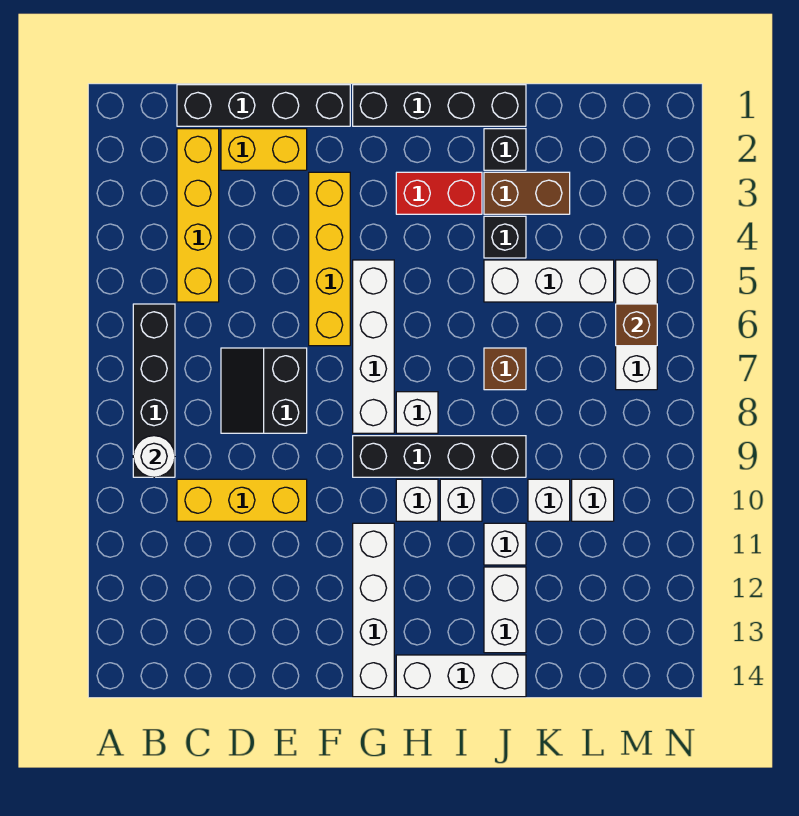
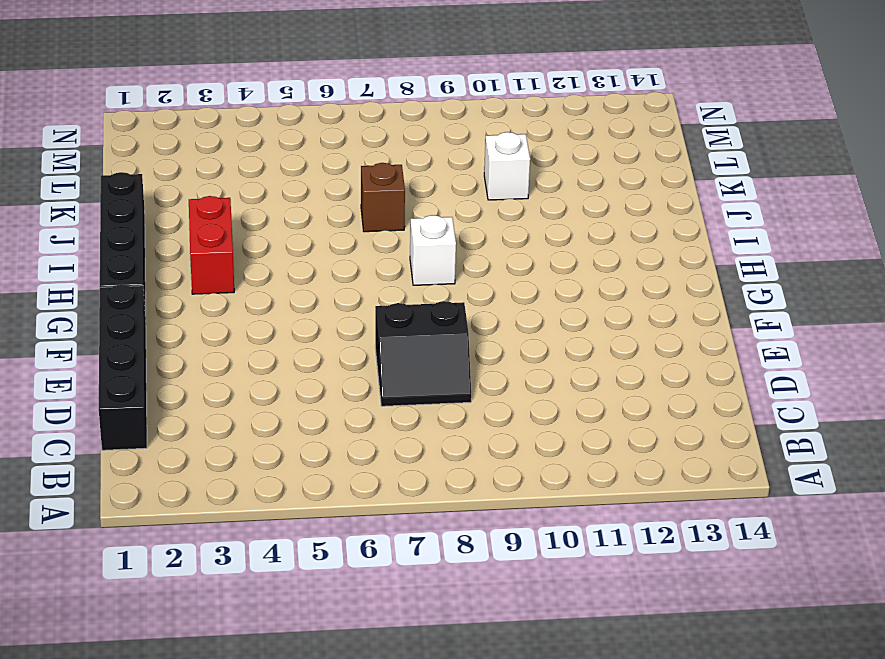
none -> black brick B6:B9 level 1
none -> yellow brick C2:C5 level 1
none -> yellow brick C10:E10 level 1

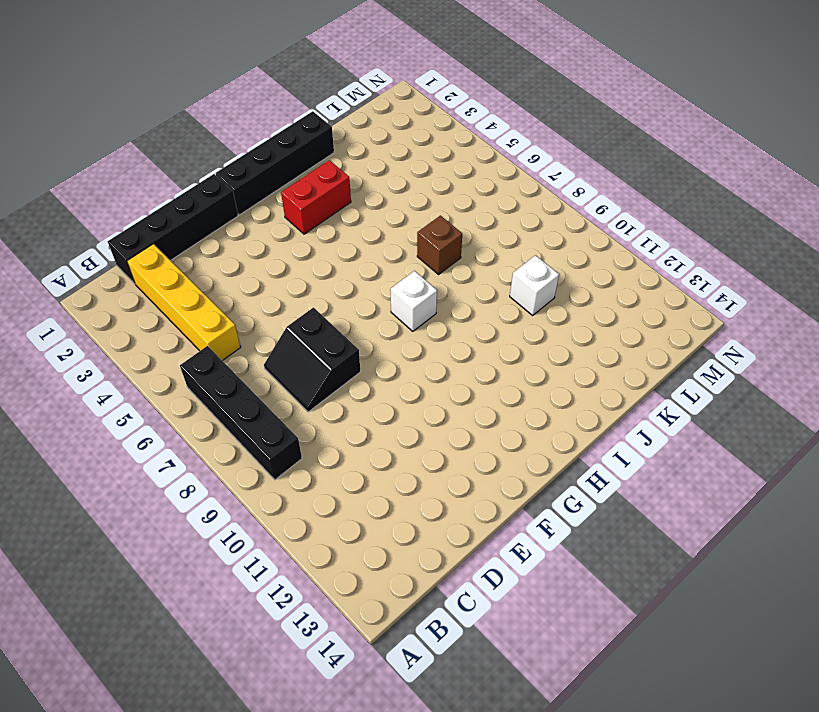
none -> yellow brick C10:E10 level 1
none -> yellow brick D2:E2 level 1
none -> yellow brick F3:F6 level 1

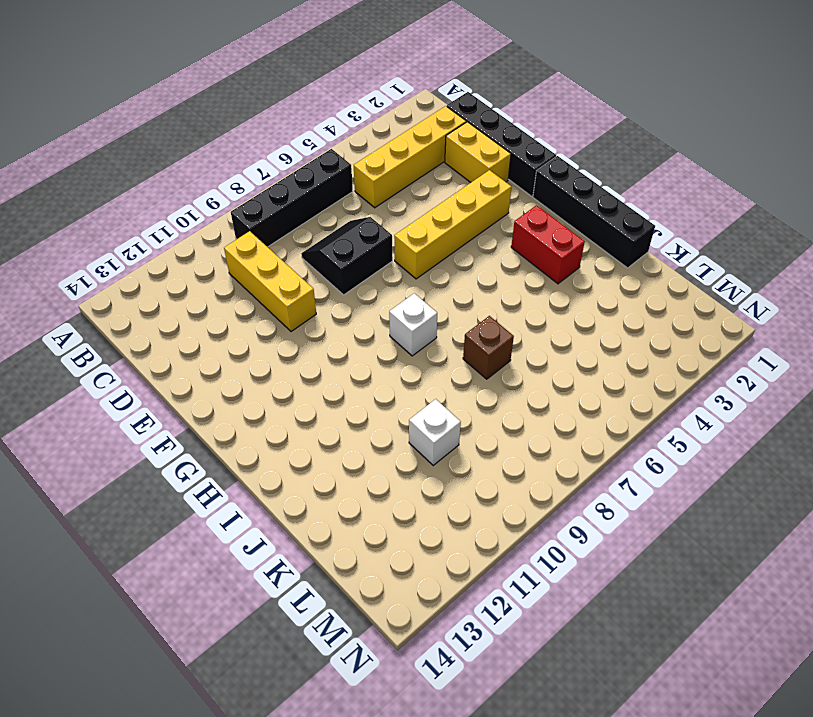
none -> white brick G5:G8 level 1
none -> black brick G9:J9 level 1
none -> white brick G11:G14 level 1

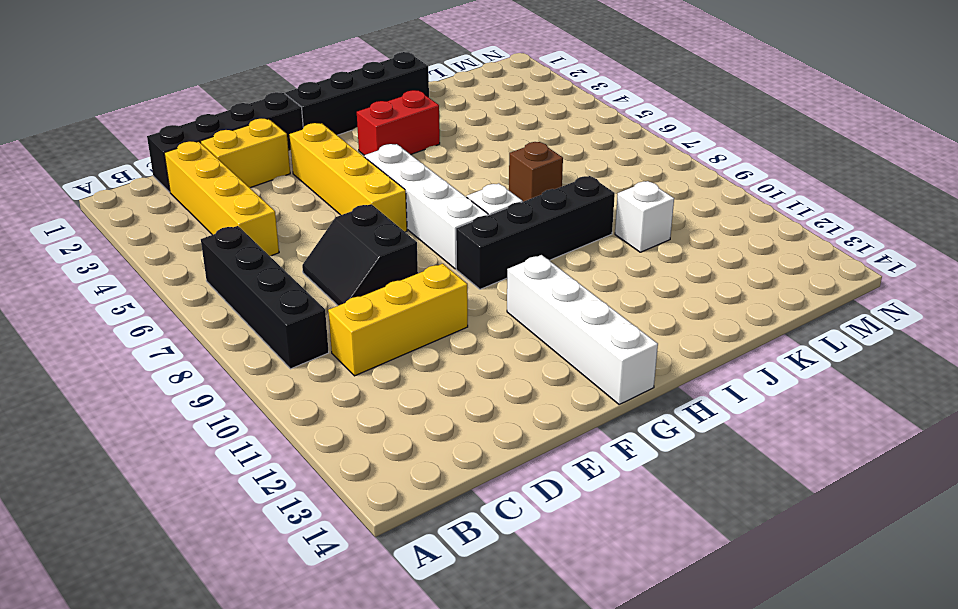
none -> white brick H10 level 1
none -> white brick H14:J14 level 1
none -> white brick I10 level 1

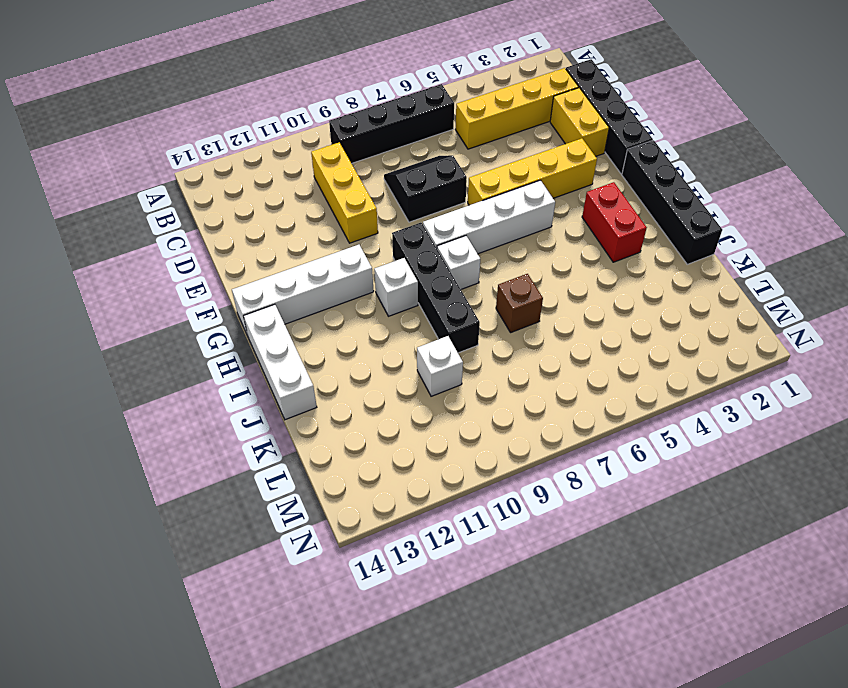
none -> white brick I10 level 1
none -> black brick J2 level 1
none -> brown brick J3:K3 level 1

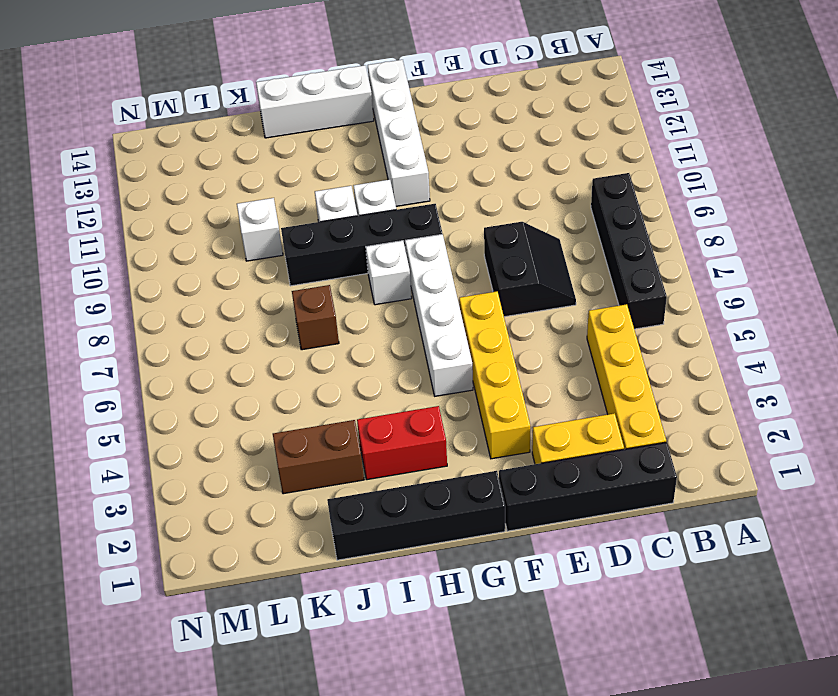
none -> yellow brick C10:E10 level 1
none -> black brick J2 level 1
none -> black brick J4 level 1

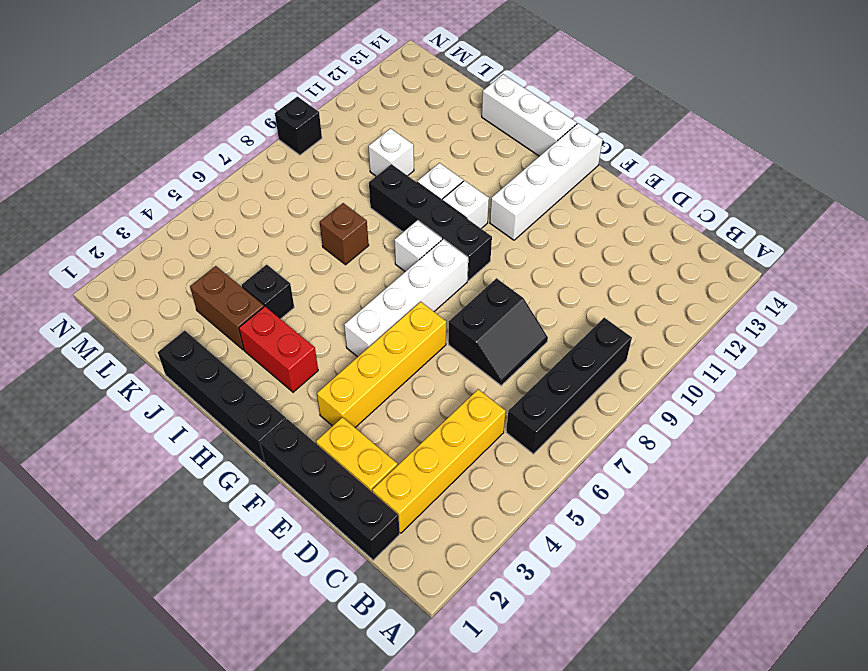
black brick N9 level 1 -> black brick J2 level 1
none -> yellow brick C10:E10 level 1
none -> white brick J5:L5 level 1
none -> white brick J11 level 1

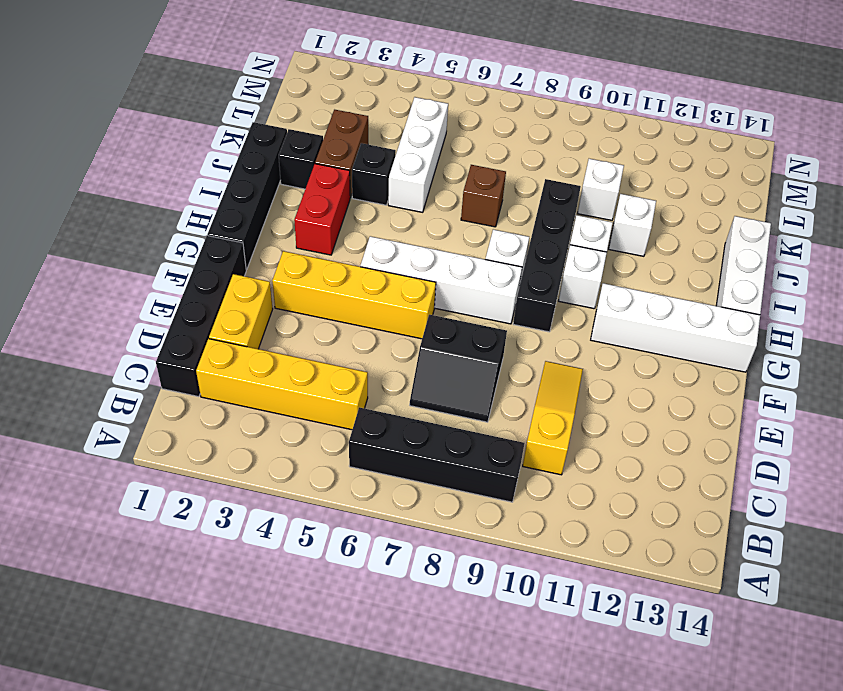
yellow slope C10:E10 level 1 top C -> yellow brick C10:E10 level 1
none -> white brick J12:J13 level 1
none -> white brick L10 level 1
none -> white brick M5:M7 level 1

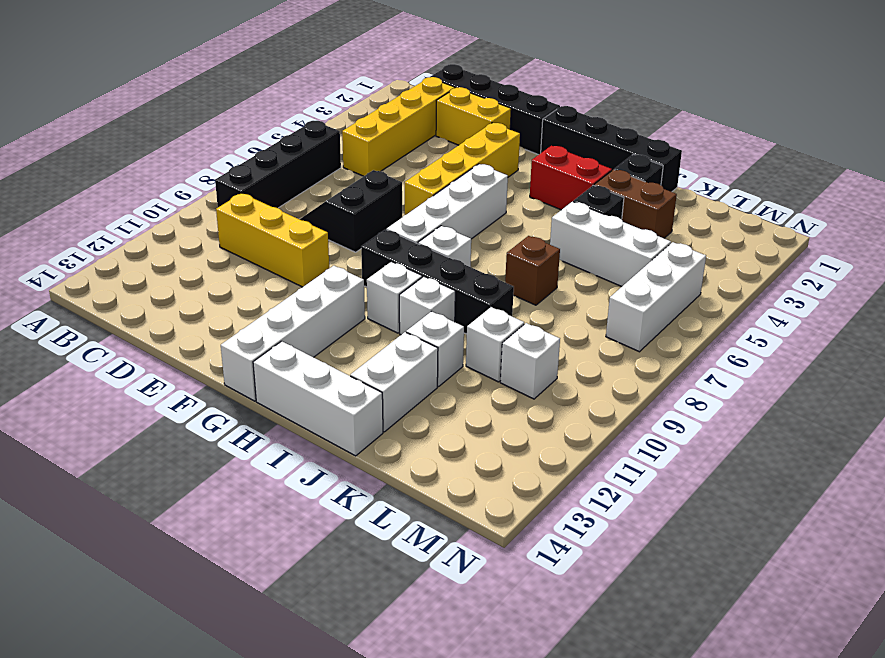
none -> white round brick B9 level 2
none -> brown brick M6 level 2

